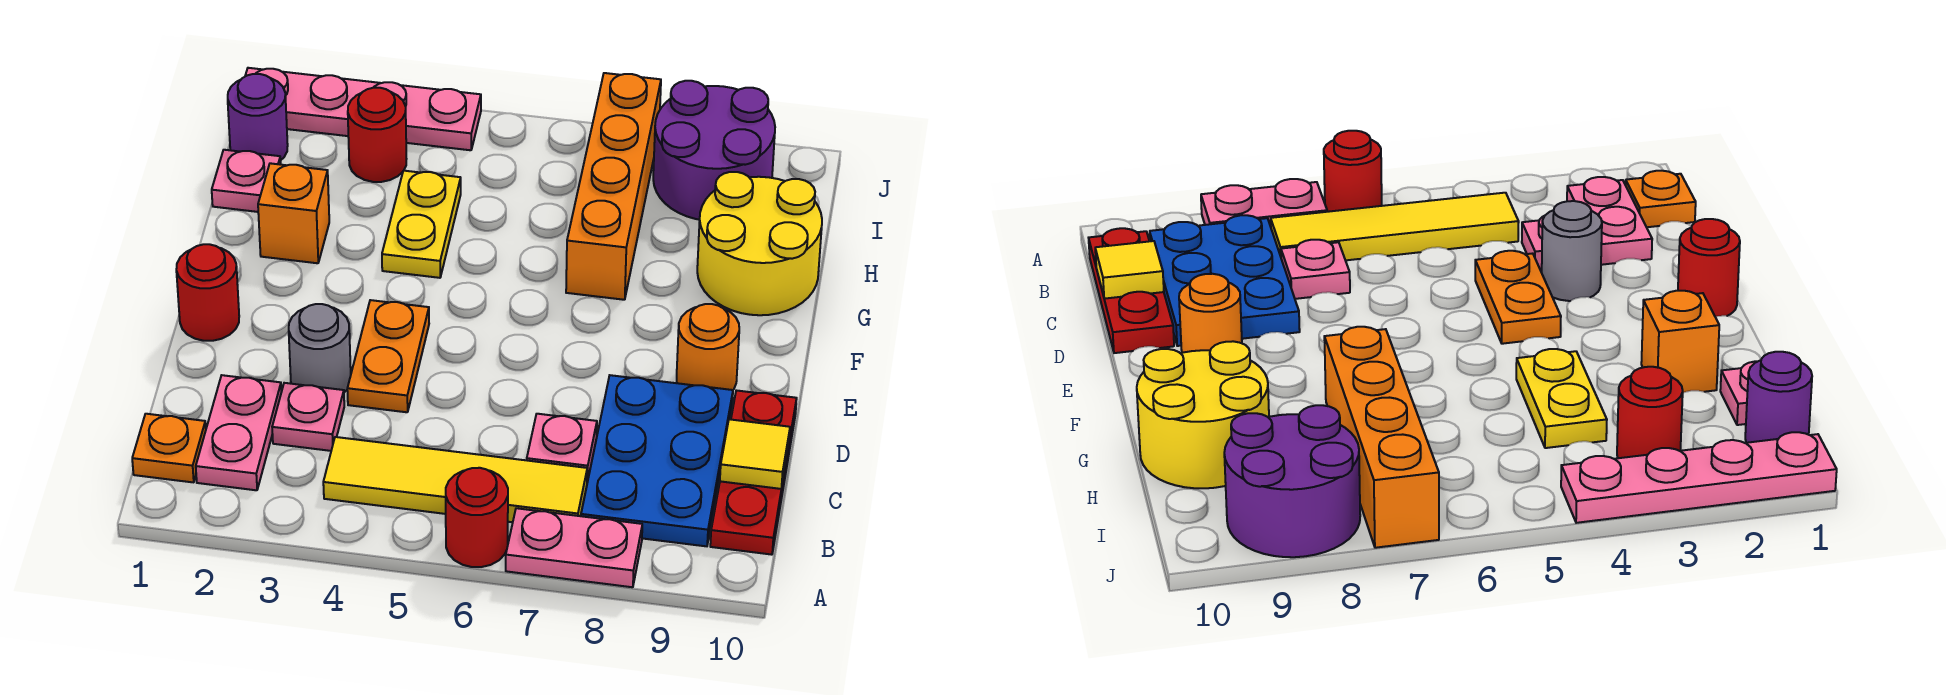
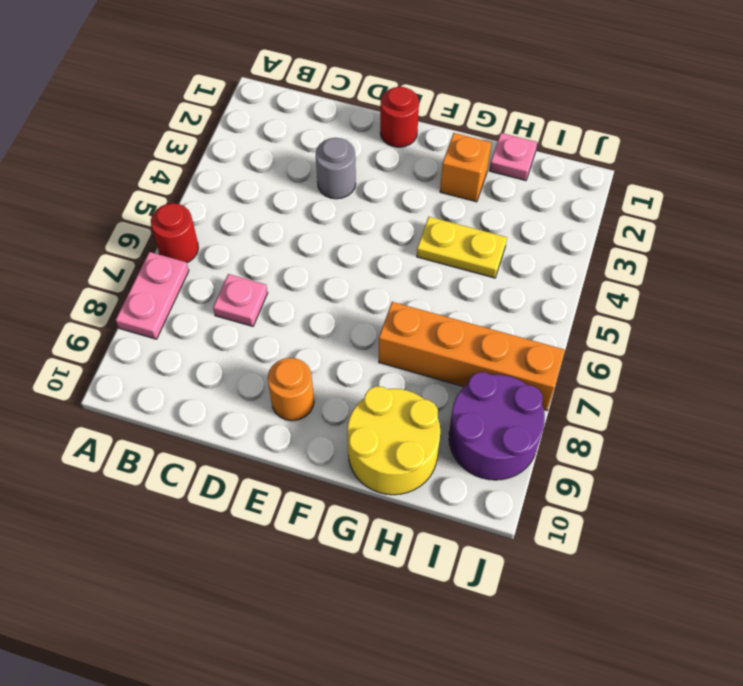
none -> orange plate B1 level 1
none -> pink plate B2:C2 level 1
none -> yellow tile B4:B7 level 1

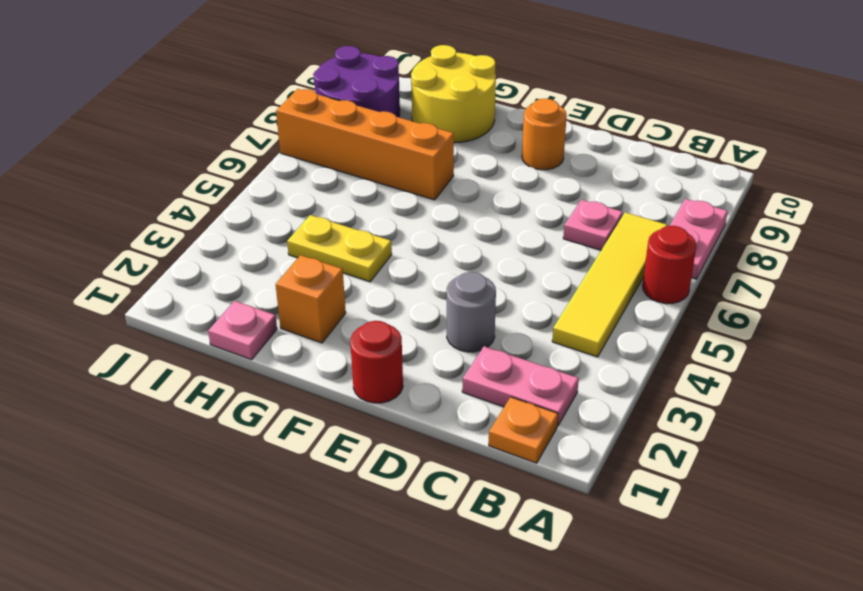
none -> blue plate B8:D9 level 1
none -> red plate B10:D10 level 1
none -> pink plate C3 level 1

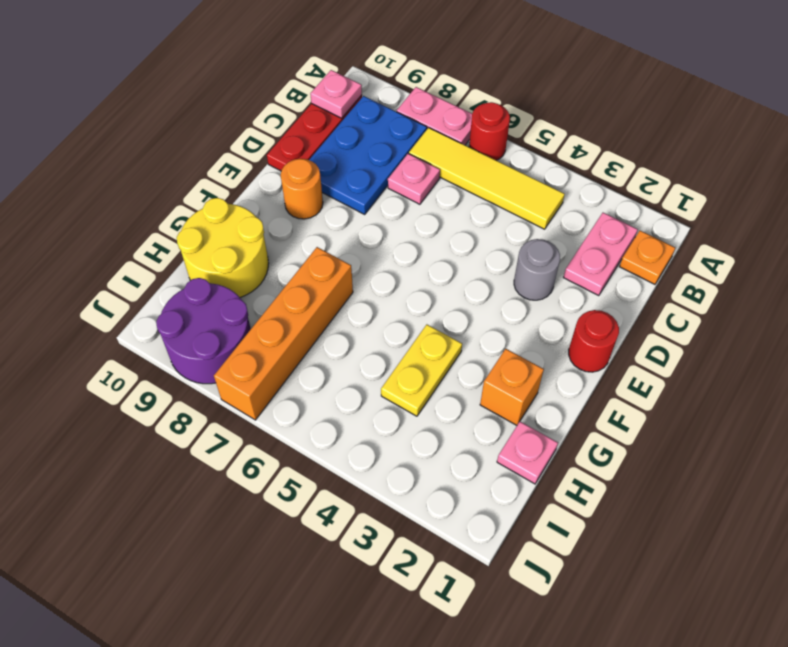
pink plate B10 level 2 -> pink plate C3 level 1
none -> orange plate D4:E4 level 1
none -> purple round brick I1 level 1
none -> red round brick I3 level 1

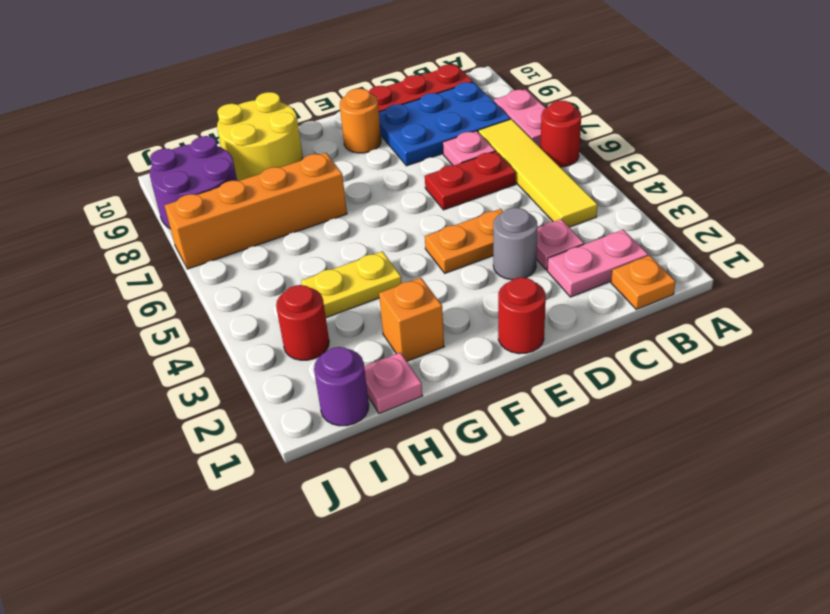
red plate C6:D6 level 1 -> none
none -> pink plate J1:J4 level 1
none -> yellow tile C10 level 2

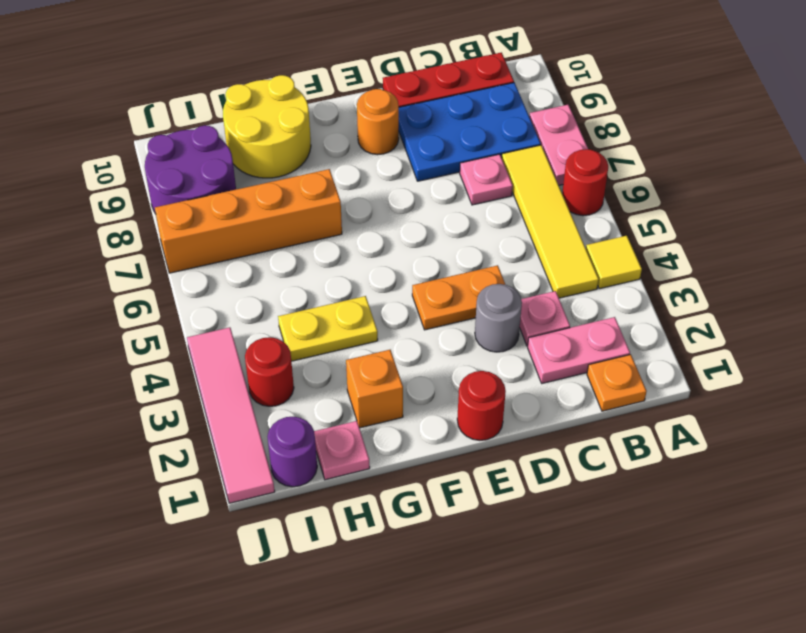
yellow tile A4 level 1 -> yellow tile C10 level 2
pink tile J1:J4 level 1 -> pink plate J1:J4 level 1

